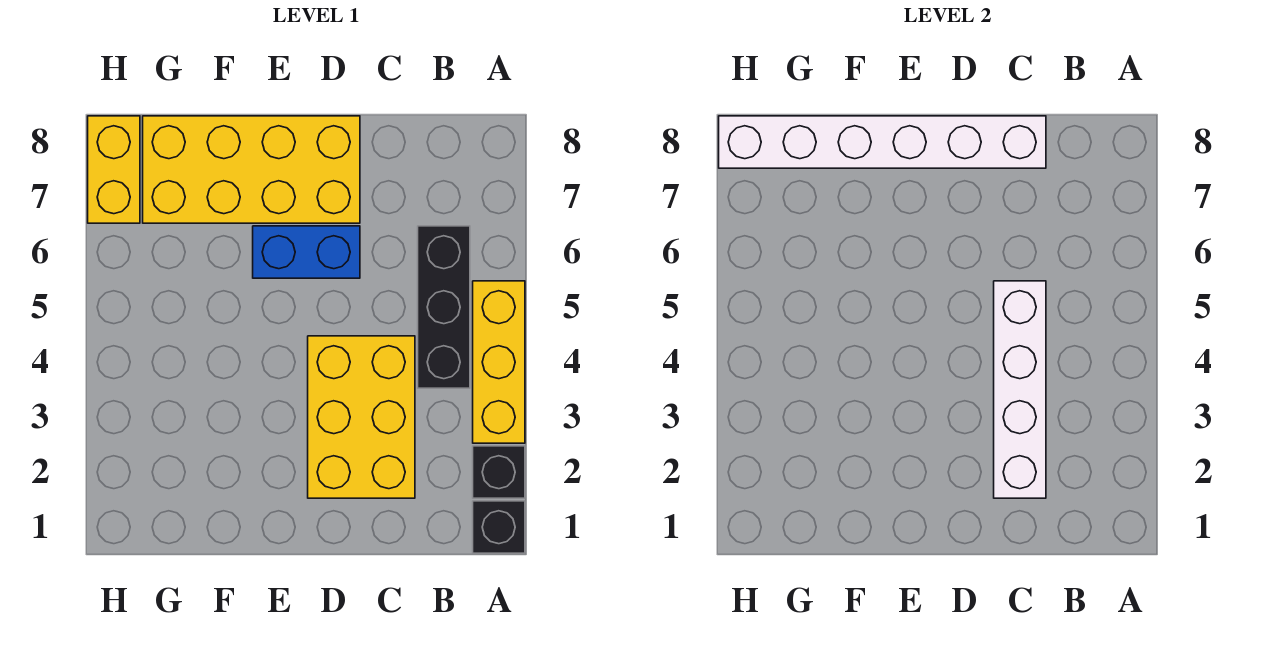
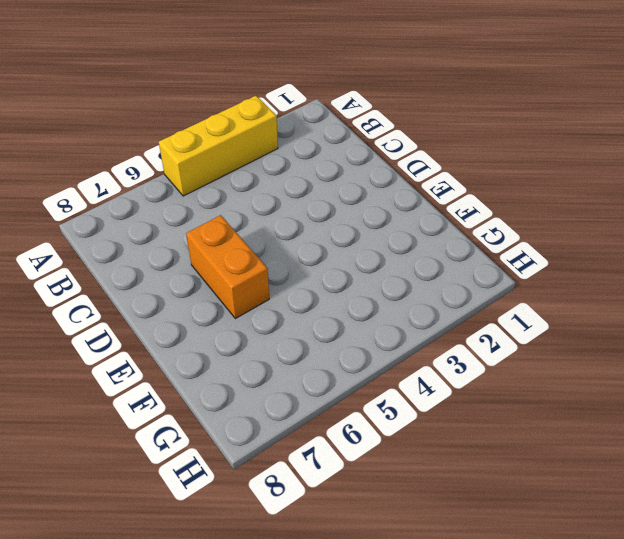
orange brick D6:E6 level 1 -> blue brick D6:E6 level 1
none -> black brick A1 level 1
none -> black brick A2 level 1

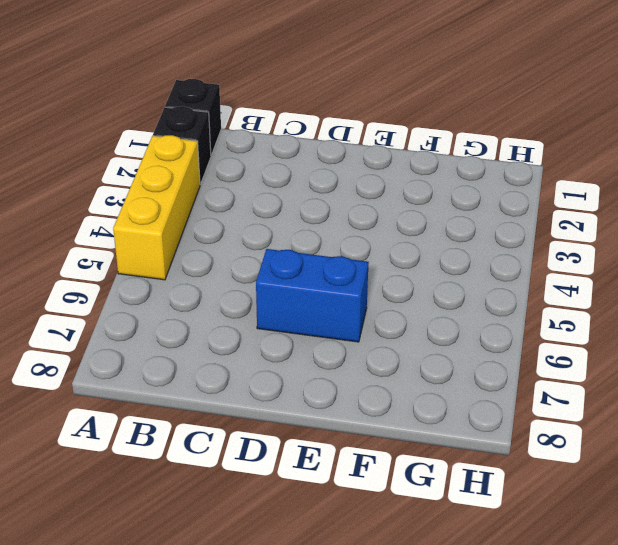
none -> black brick B4:B6 level 1
none -> yellow brick C2:D4 level 1

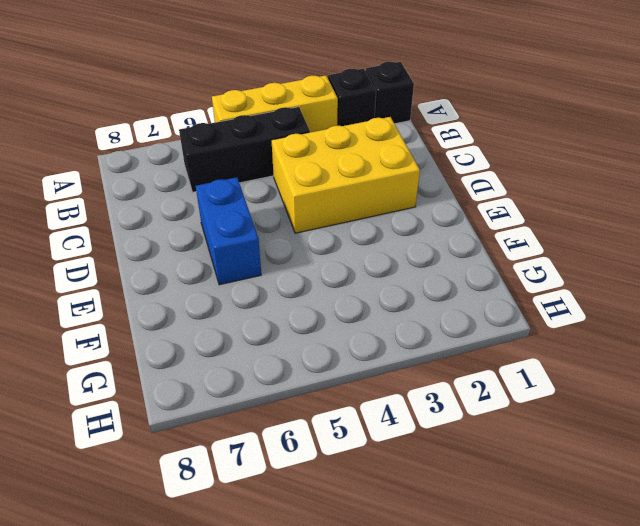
none -> yellow brick D7:G8 level 1
none -> yellow brick H7:H8 level 1

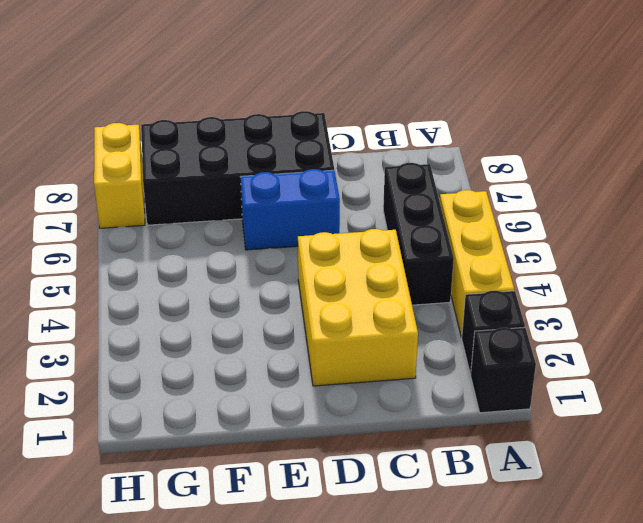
black brick D7:G8 level 1 -> yellow brick D7:G8 level 1
none -> white brick C2:C5 level 2
none -> white brick C8:H8 level 2

